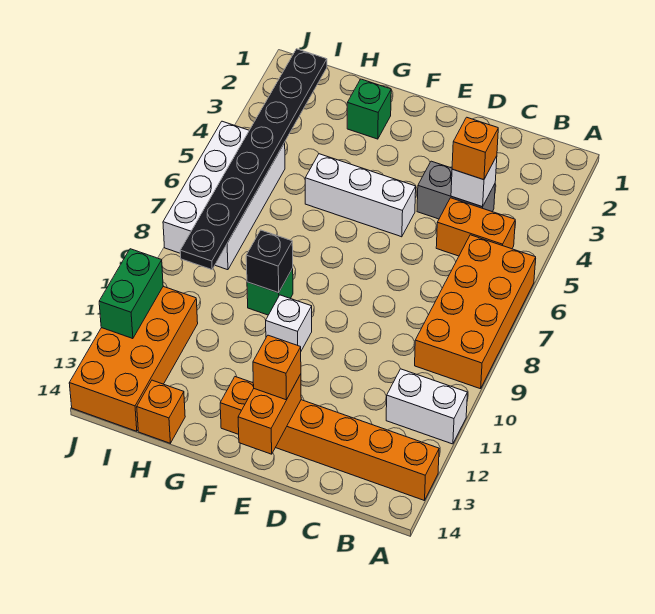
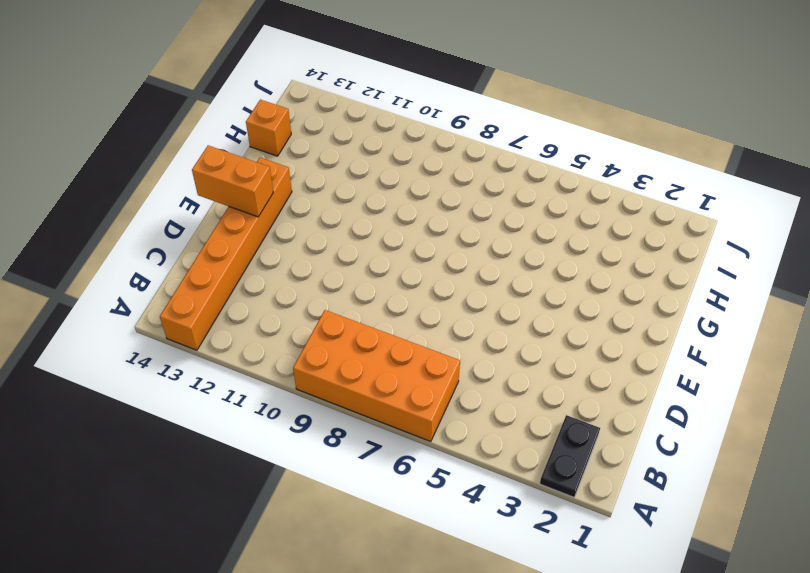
black plate A2:B2 level 1 -> none
none -> white brick A11:B11 level 1
none -> orange brick B5:C5 level 1
none -> grey brick C4:D4 level 1

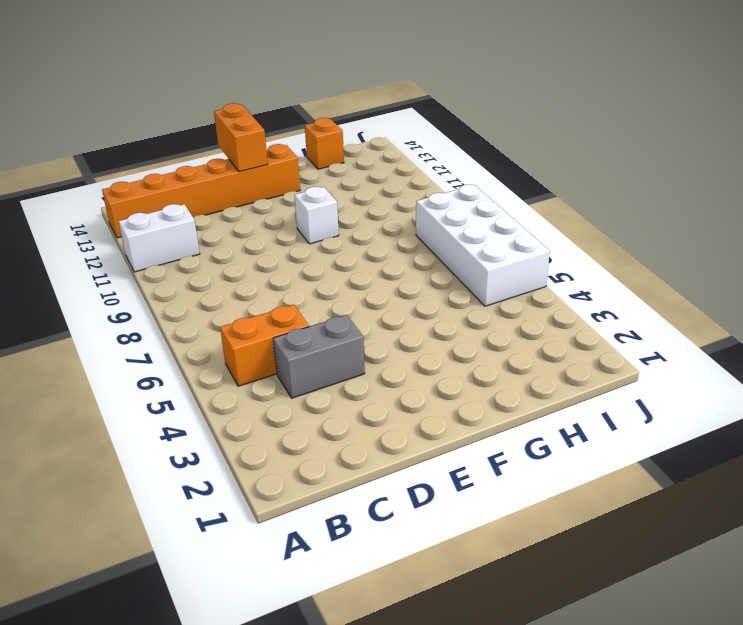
none -> orange brick A6:B9 level 1
none -> white brick E5:G5 level 1
none -> green brick G2 level 1

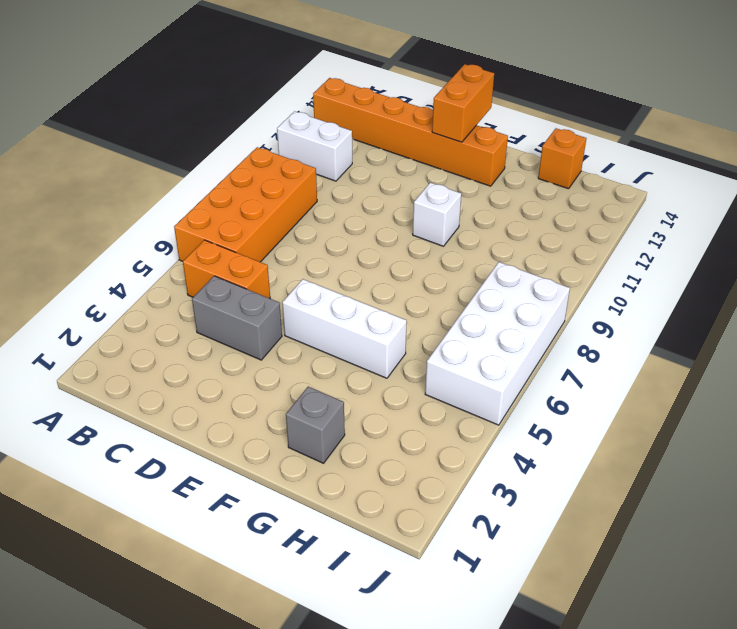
grey brick G2 level 1 -> green brick G2 level 1
none -> green brick G9 level 1
none -> orange brick I11:J14 level 1
none -> white brick C4 level 2

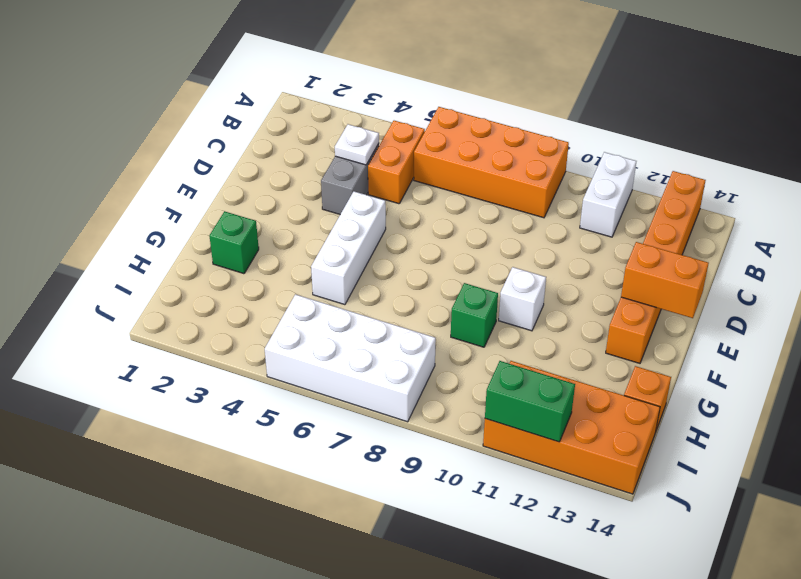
white plate C4 level 2 -> white brick C4 level 2
none -> black brick G9 level 2
none -> black plate I2:I9 level 2
none -> orange brick C4 level 3

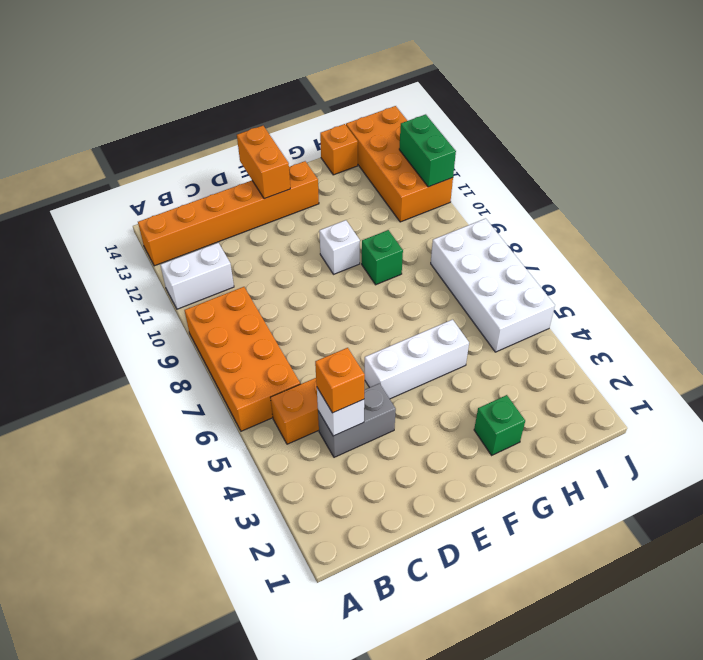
none -> black brick G9 level 2
none -> black plate I2:I9 level 2
none -> orange brick E13 level 3

